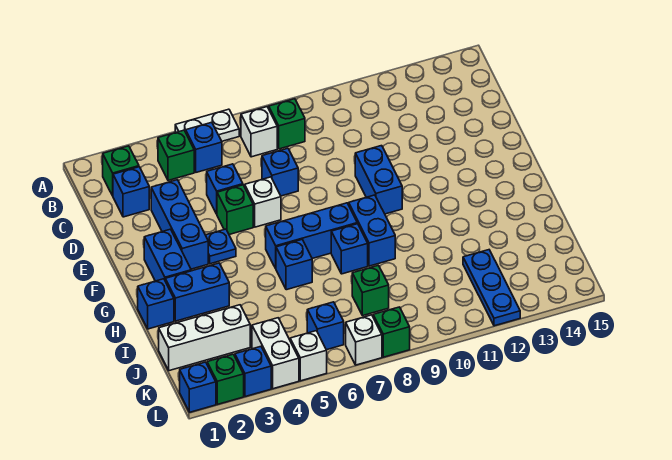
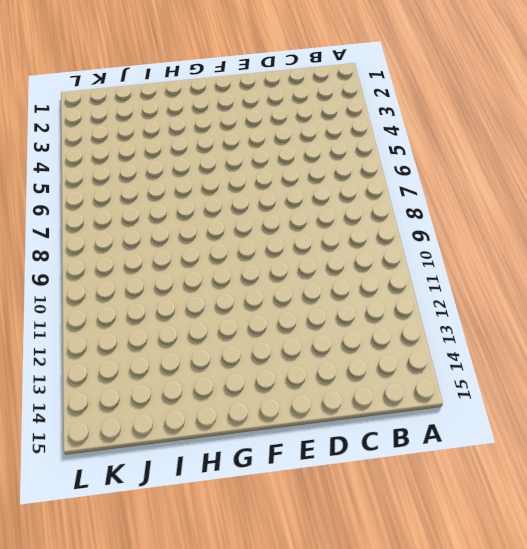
none -> white plate A5:A6 level 1
none -> green brick B2 level 1
none -> green brick B4 level 1
none -> blue brick B5 level 1

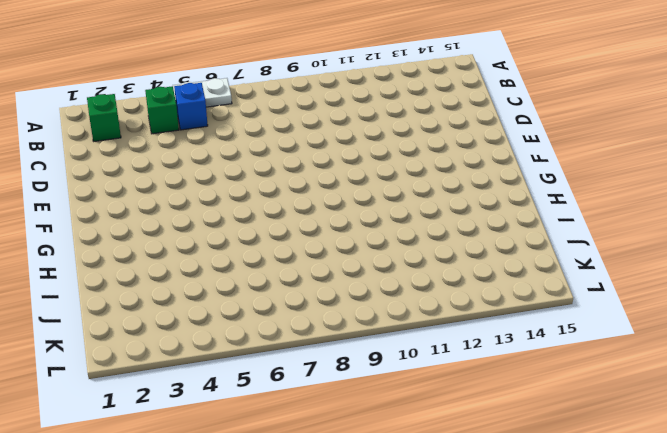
none -> white brick B7 level 1
none -> green brick B8 level 1
none -> blue brick C2 level 1
none -> blue brick D3:F3 level 1

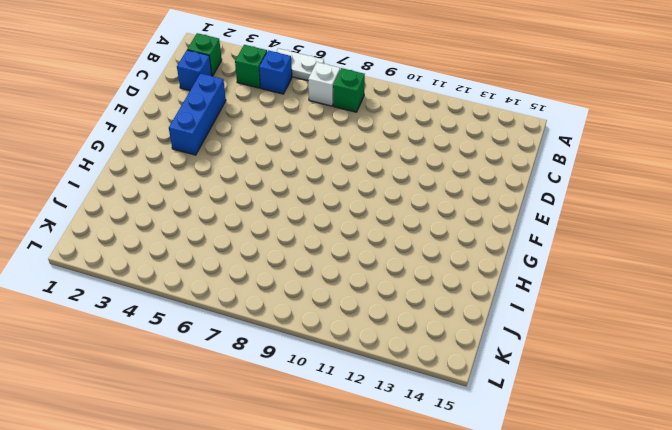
none -> blue brick D5 level 1
none -> blue brick D7 level 1
none -> green brick E5 level 1
none -> white brick E6 level 1

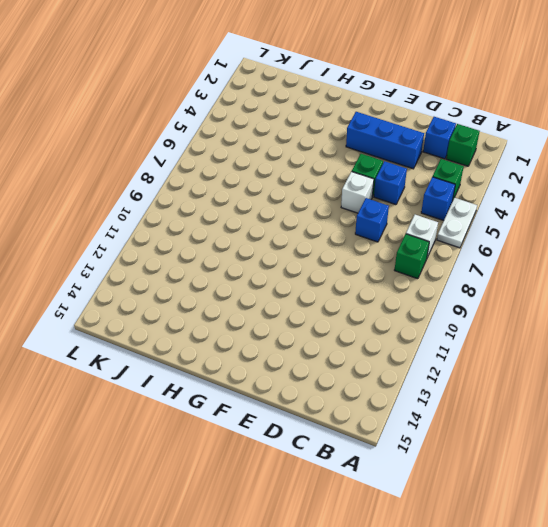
none -> blue brick E10:F10 level 1
none -> blue brick F2:G2 level 1
none -> blue plate F4 level 1
none -> blue brick G6:G8 level 1

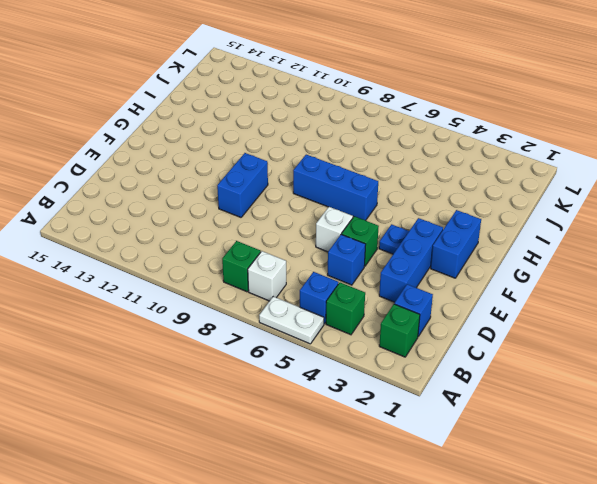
none -> blue brick D7 level 1
none -> blue brick G9:H9 level 1
none -> blue brick H1 level 1
none -> blue brick H2:H3 level 1

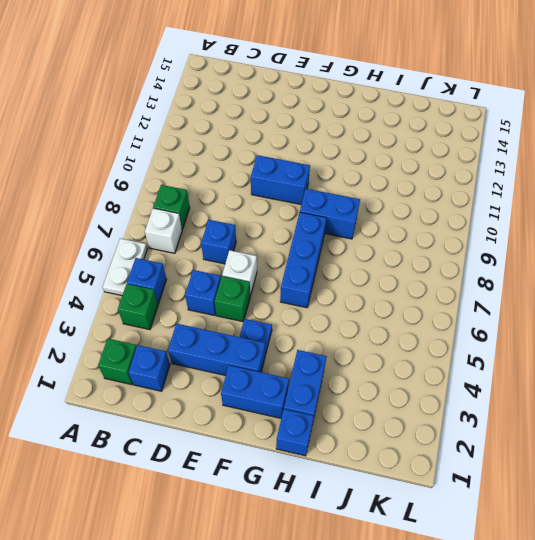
none -> blue brick H6 level 1
none -> blue brick H8 level 1
none -> white brick J1:J3 level 1
none -> green brick J8 level 1

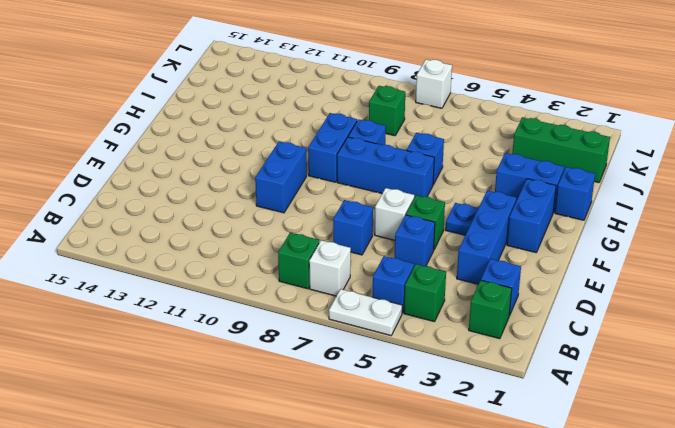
green brick J1:J3 level 1 -> white brick J1:J3 level 1
none -> blue plate J12:L12 level 1
none -> white brick K4:L4 level 1
none -> blue brick K6 level 1
none -> blue brick L1 level 1

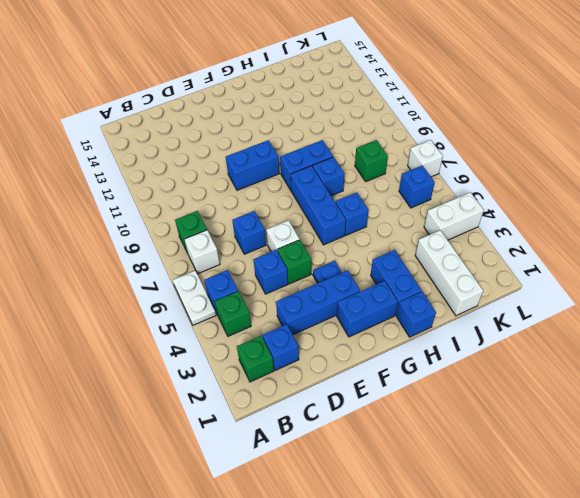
none -> blue plate J12:L12 level 1
none -> blue brick L1 level 1
none -> green brick L2 level 1
none -> blue brick L3 level 1

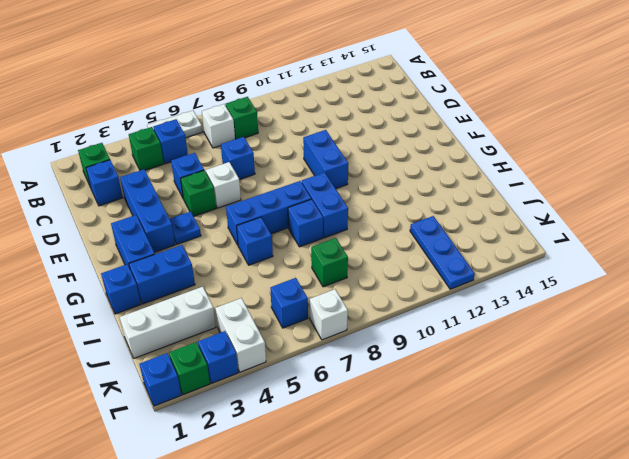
none -> white brick L5 level 1
none -> green brick L8 level 1

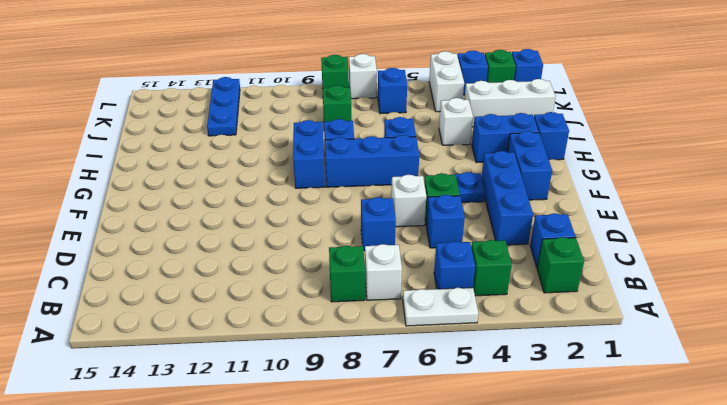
white brick I4 level 1 -> white brick L5 level 1
none -> blue brick E10:F10 level 1

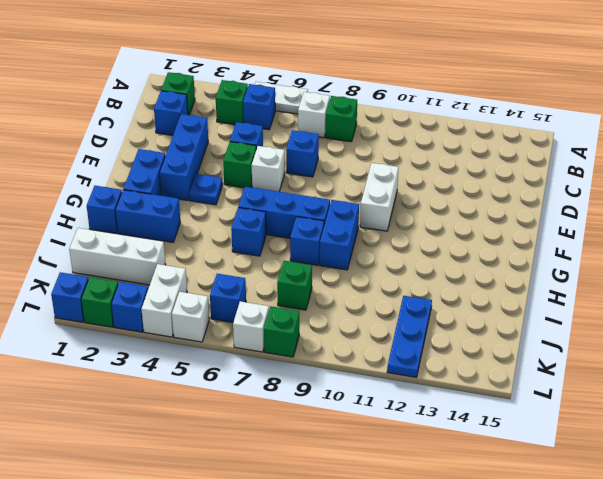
white brick E10:F10 level 1 -> blue brick E10:F10 level 1

